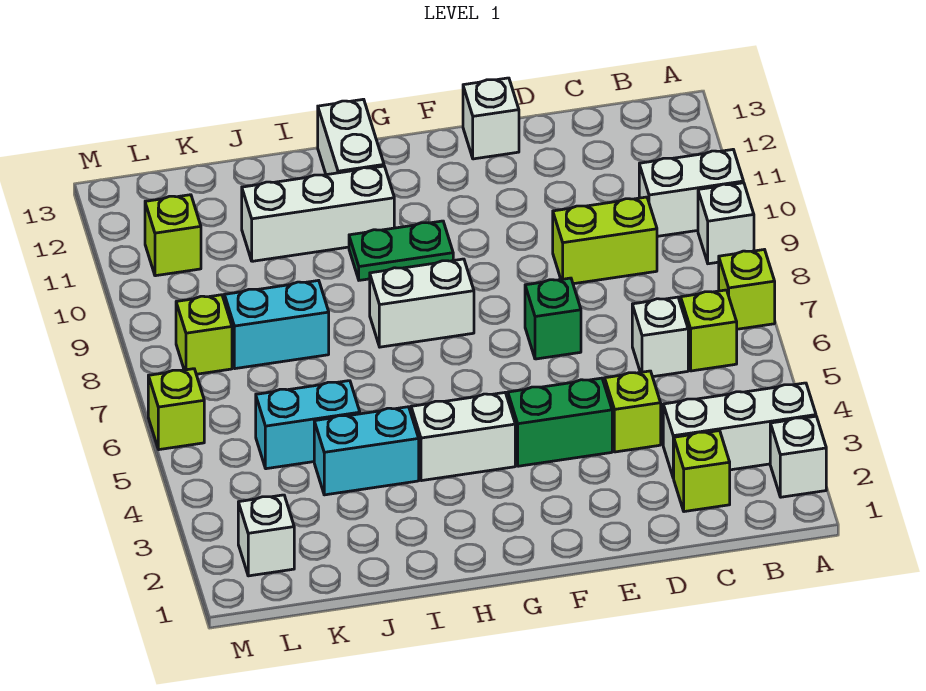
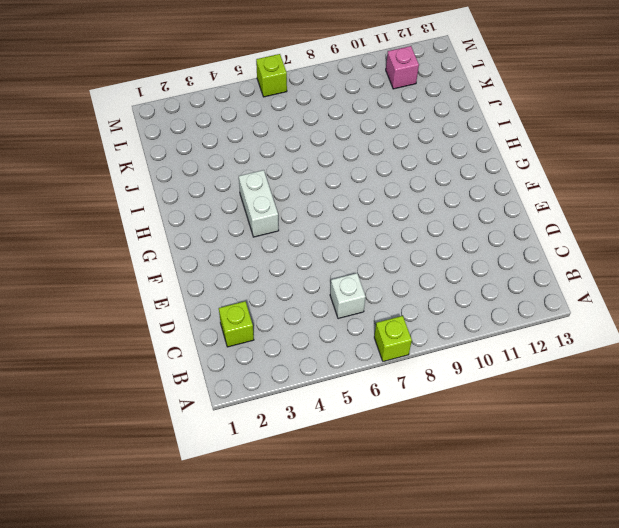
pink brick L11 level 1 -> lime brick L11 level 1
none -> white brick A2 level 1
none -> white brick A3:C3 level 1
none -> white brick A9 level 1

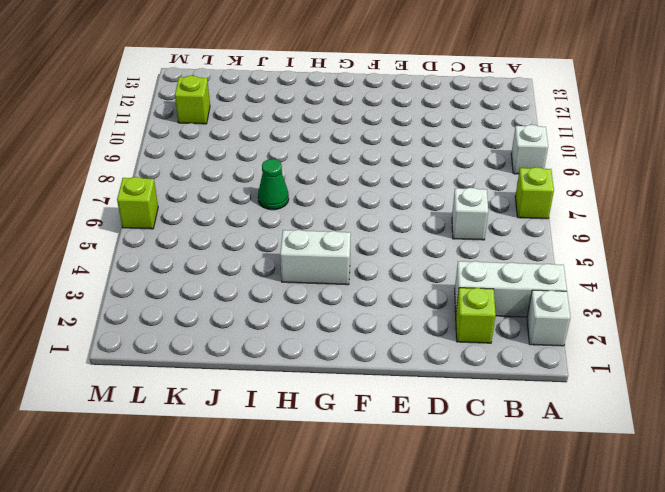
green cone I7 level 1 -> none
none -> white brick A10:B10 level 1
none -> lime brick B6 level 1
none -> lime brick C9:D9 level 1

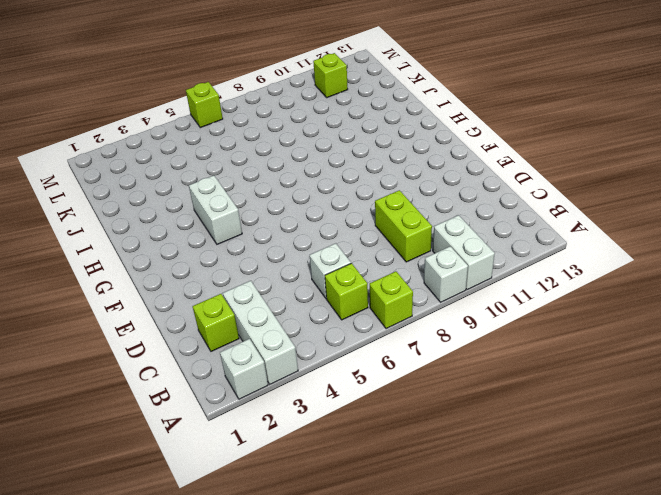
none -> lime brick D4 level 1
none -> green brick E4:F4 level 1
none -> green brick E7 level 1

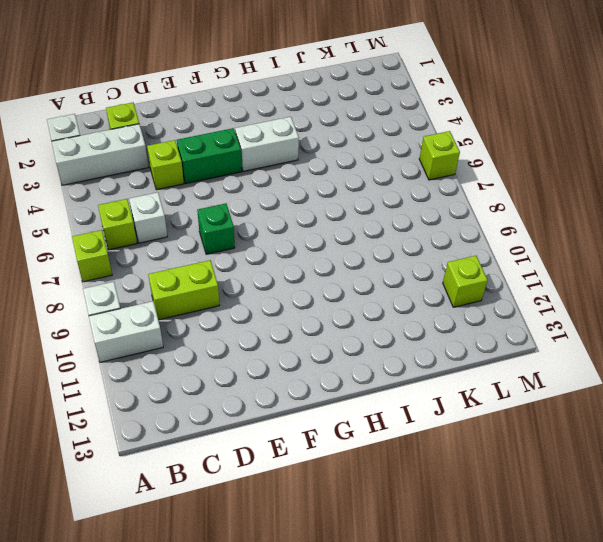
none -> white brick E13 level 1
none -> white brick G8:H8 level 1
none -> green plate G10:H10 level 1

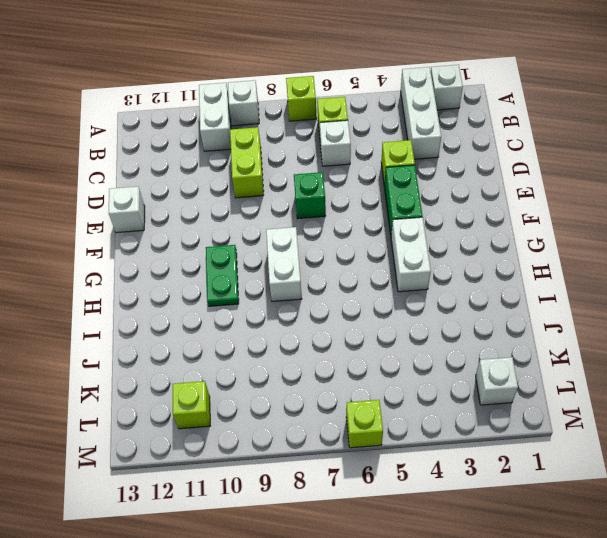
none -> lime brick C2 level 1
none -> white brick H11:J11 level 1
none -> white brick H12:H13 level 1

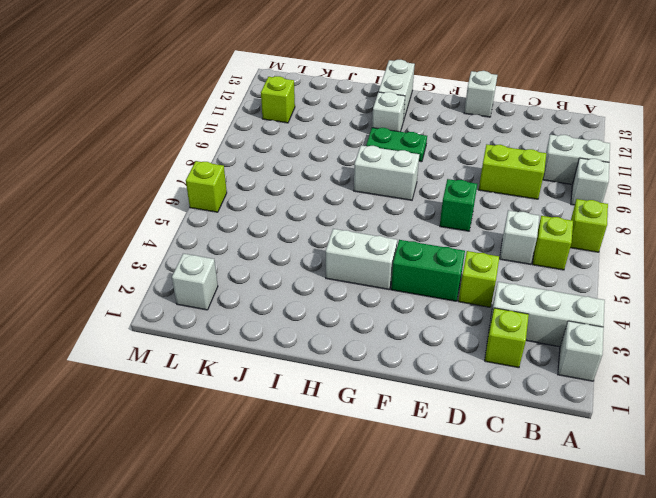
white brick H11 level 1 -> white brick H11:J11 level 1
none -> cyan brick I4:J4 level 1
none -> cyan brick J5:K5 level 1
none -> cyan brick J8:K8 level 1

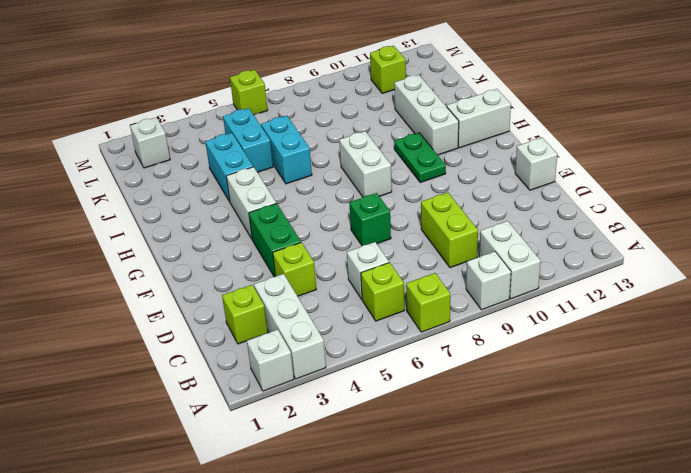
cyan brick I6:J6 level 1 -> cyan brick J8:K8 level 1
none -> lime brick L8 level 1

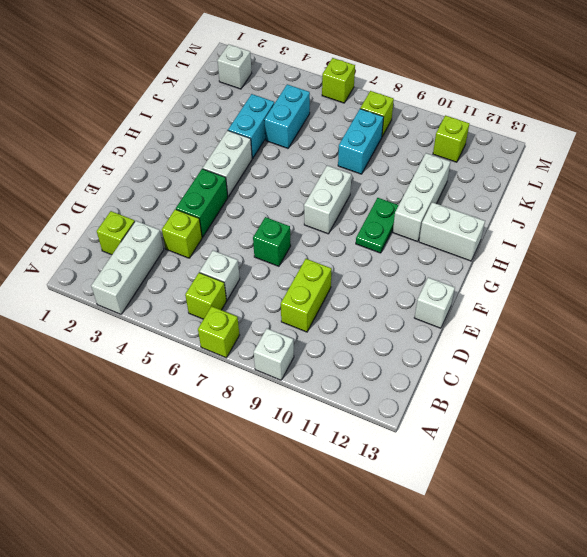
none -> white brick A2 level 1
none -> white brick A10:B10 level 1

